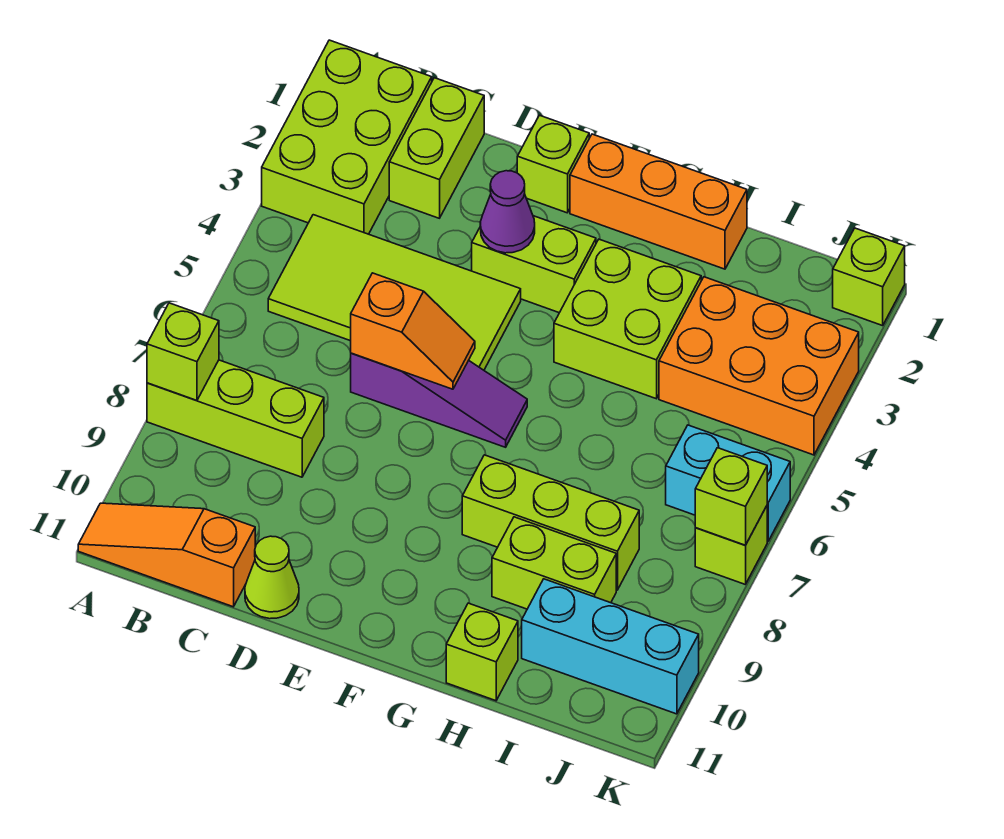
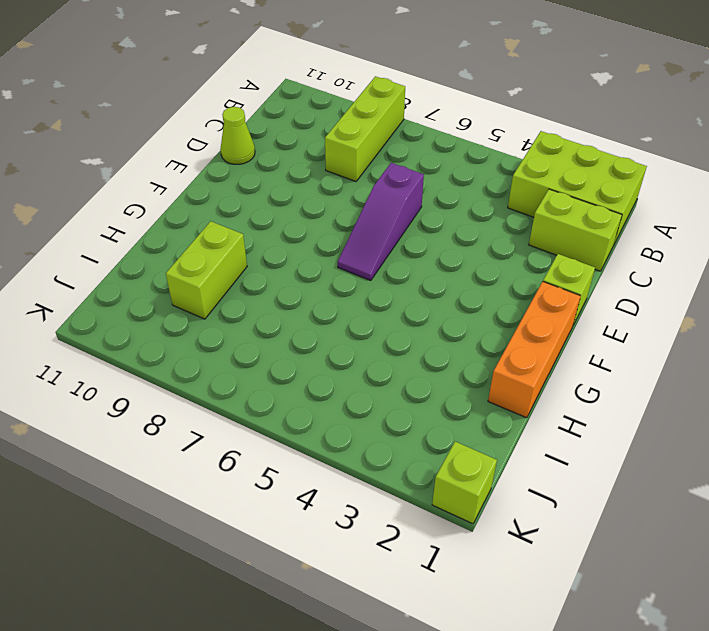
none -> orange slope A11:C11 level 1 top C
none -> lime tile B4:E5 level 1
none -> lime brick E3:F3 level 1

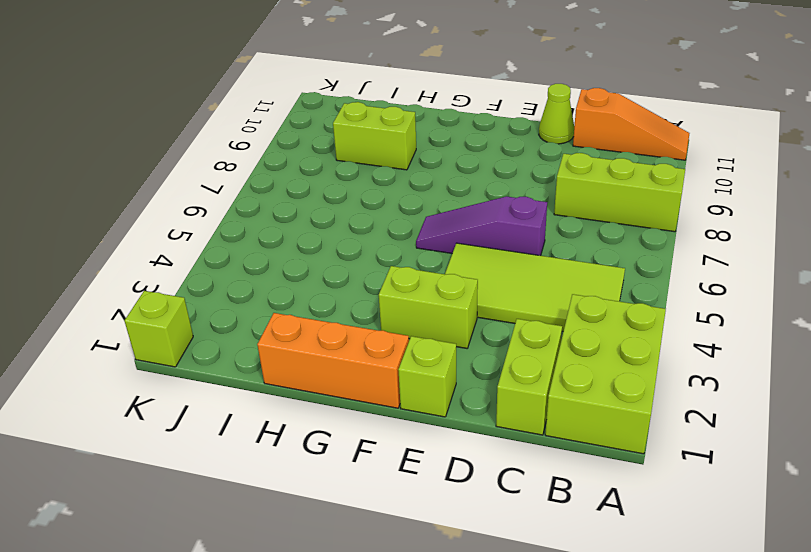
none -> lime brick G3:H4 level 1
none -> lime brick G8:I8 level 1
none -> lime brick H11 level 1

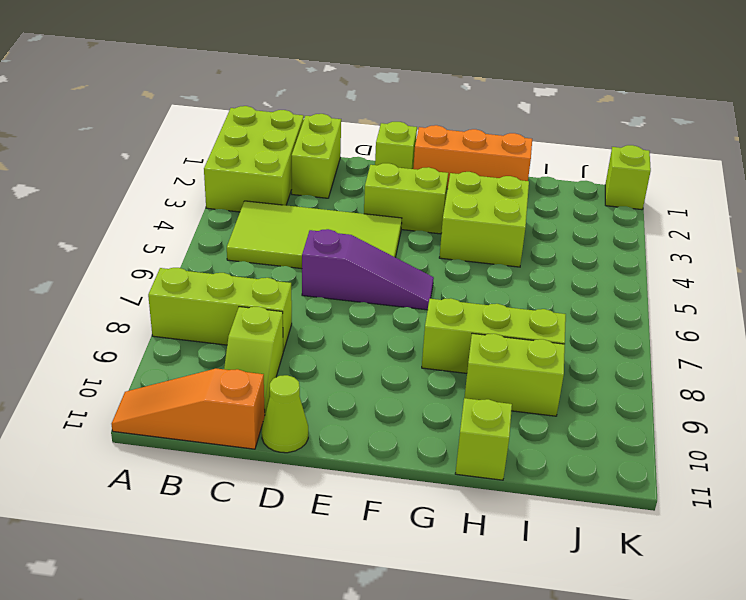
lime slope C9:C10 level 1 top 9 -> none
none -> orange brick I3:K4 level 1
none -> cyan brick I10:K10 level 1
none -> cyan brick J6:K6 level 1

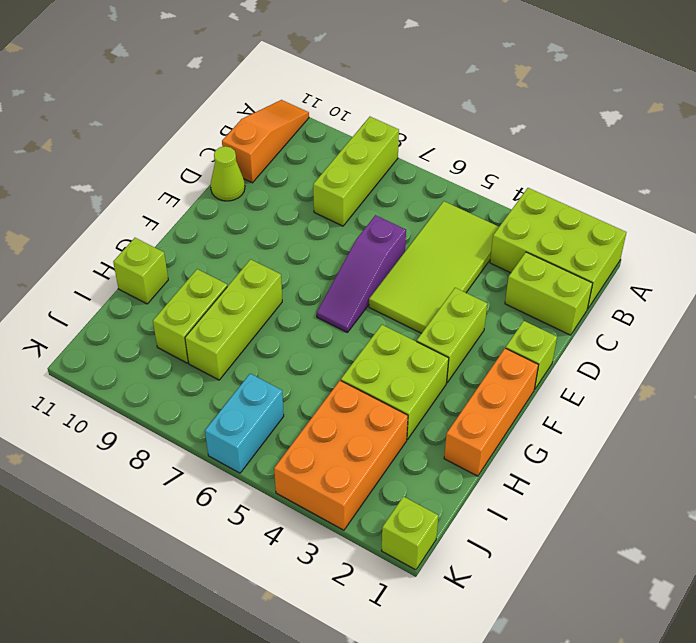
none -> cyan brick I10:K10 level 1
none -> lime brick K7 level 1
none -> lime brick A8 level 2

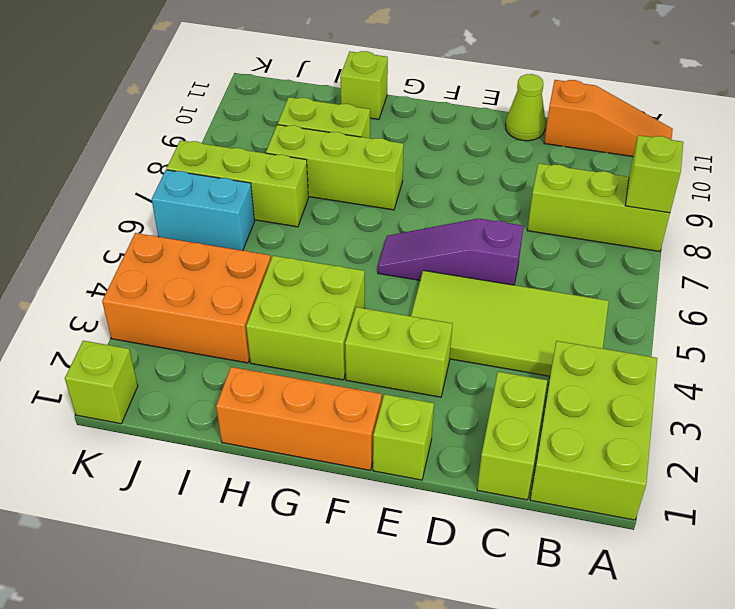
lime brick I7:K7 level 1 -> lime brick K7 level 1
none -> cyan brick I10:K10 level 1
none -> orange slope D6:E6 level 2 top D
none -> purple cone E3 level 2

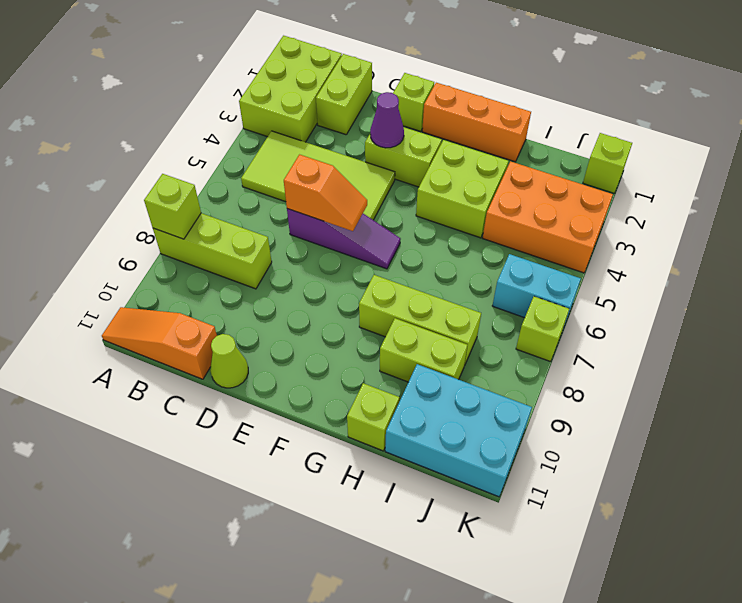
cyan brick I10:K11 level 1 -> cyan brick I10:K10 level 1
none -> lime brick K7 level 2

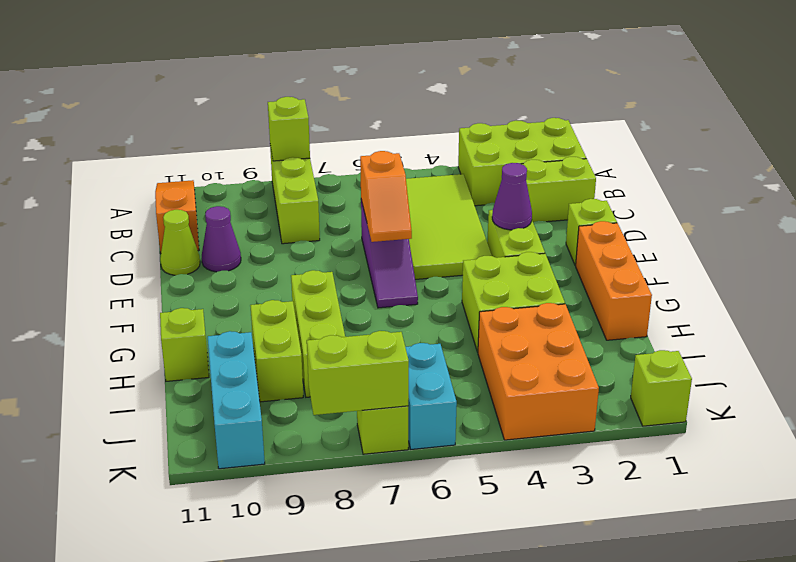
purple cone D10 level 1 -> none
lime brick K7:K8 level 2 -> lime brick K7 level 2

